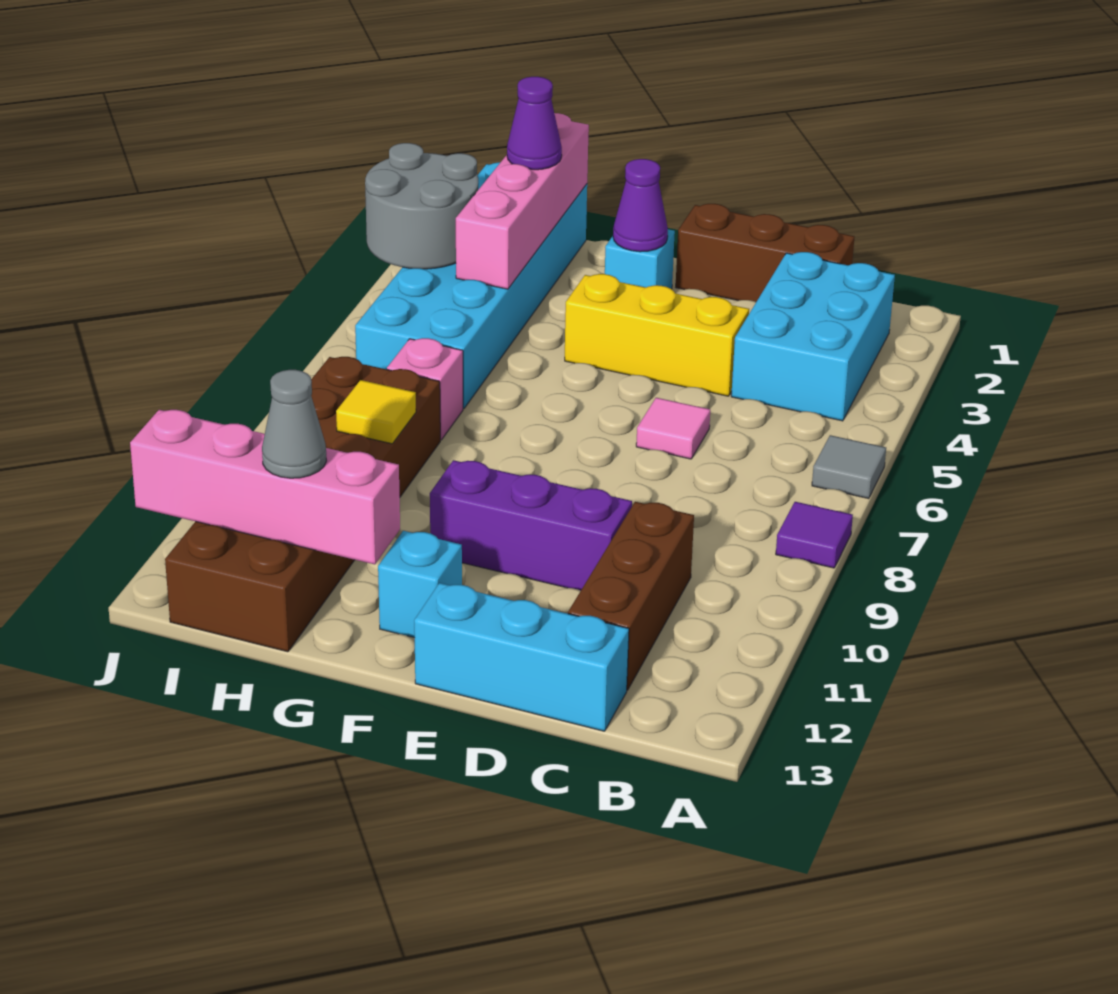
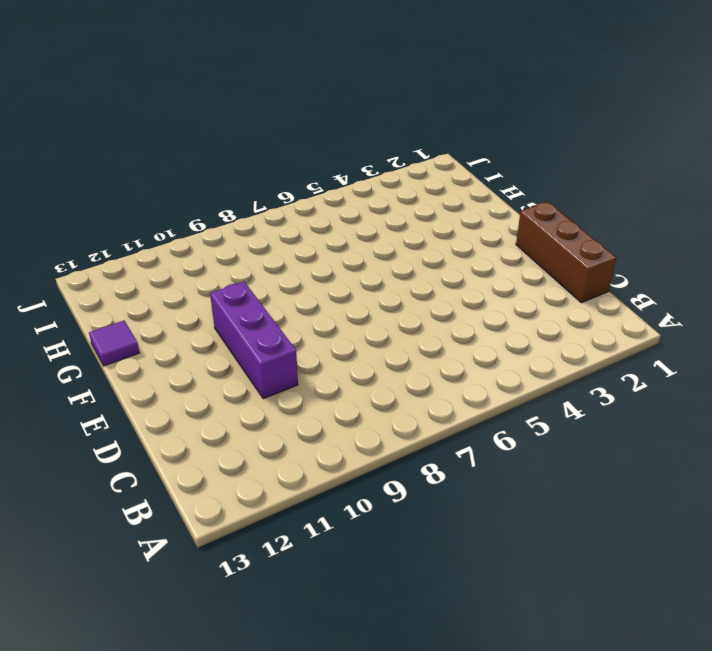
purple tile G13 level 1 -> purple tile A8 level 1
none -> grey tile A6 level 1
none -> cyan brick B2:C4 level 1
none -> brown brick C10:C12 level 1

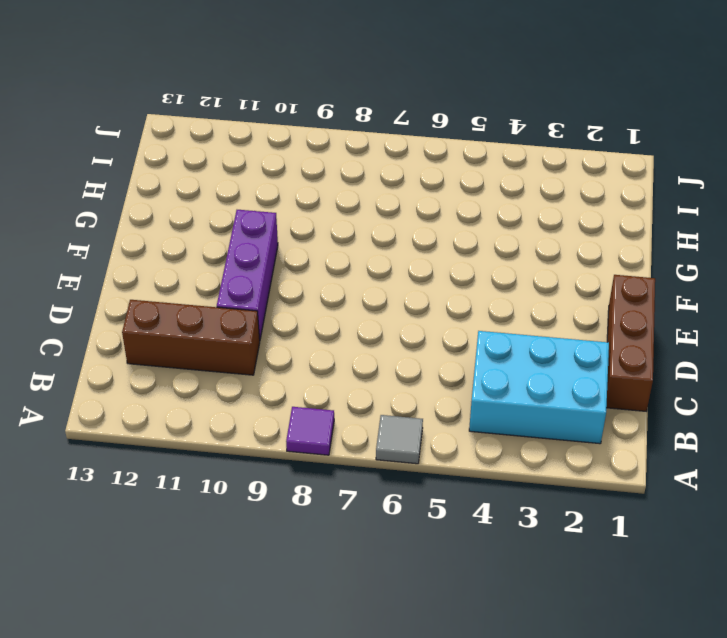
none -> cyan brick C13:E13 level 1
none -> yellow brick D4:F4 level 1
none -> pink tile D6 level 1

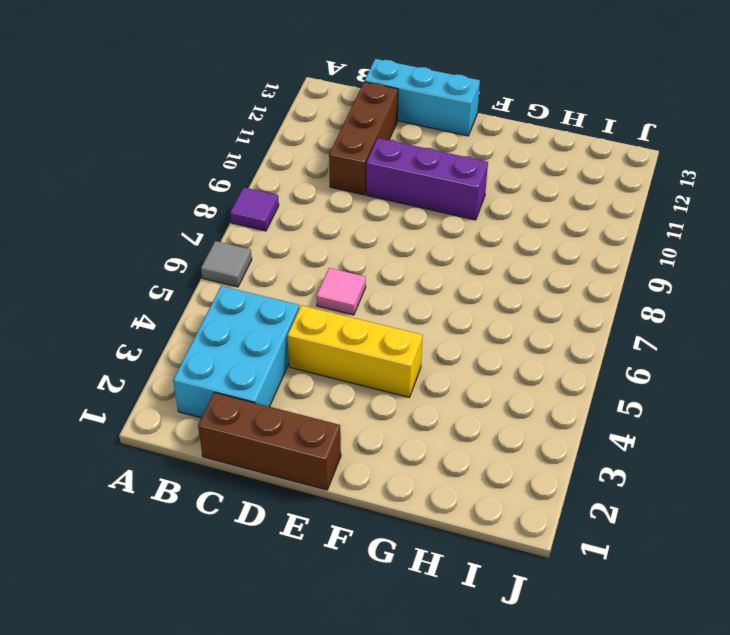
none -> cyan brick F2 level 1
none -> cyan brick F12 level 1
none -> cyan brick H1:I6 level 1

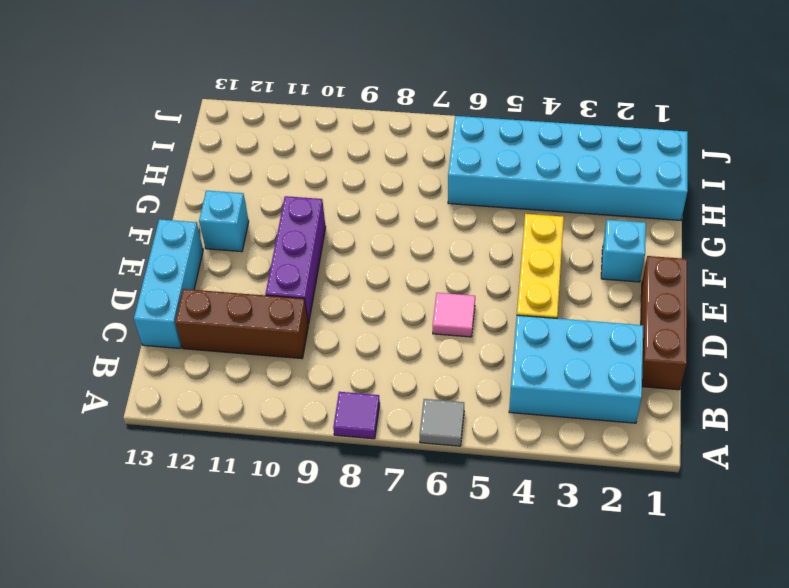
none -> pink brick H7 level 1
none -> brown brick H8:I13 level 1
none -> purple cone F2 level 2

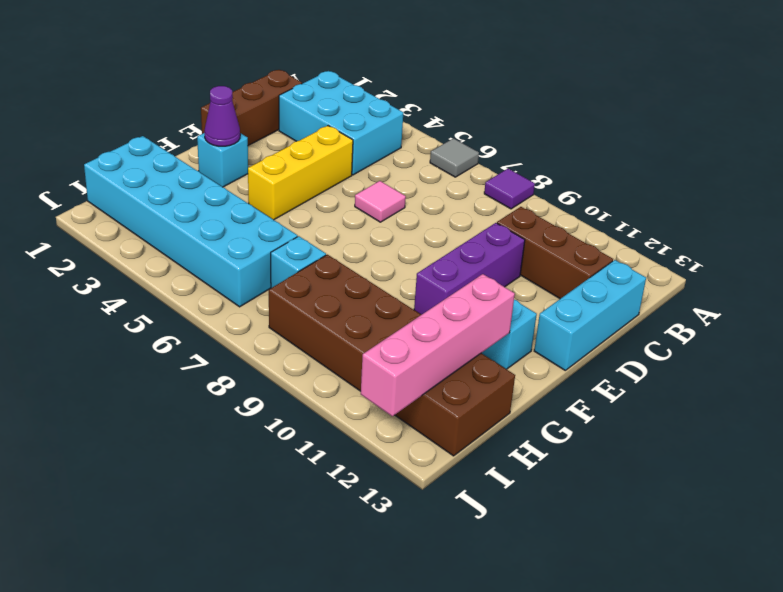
cyan brick H7 level 1 -> pink brick H7 level 1
none -> pink brick H1:H4 level 2
none -> yellow tile H9 level 2
none -> grey round brick I3:J4 level 2

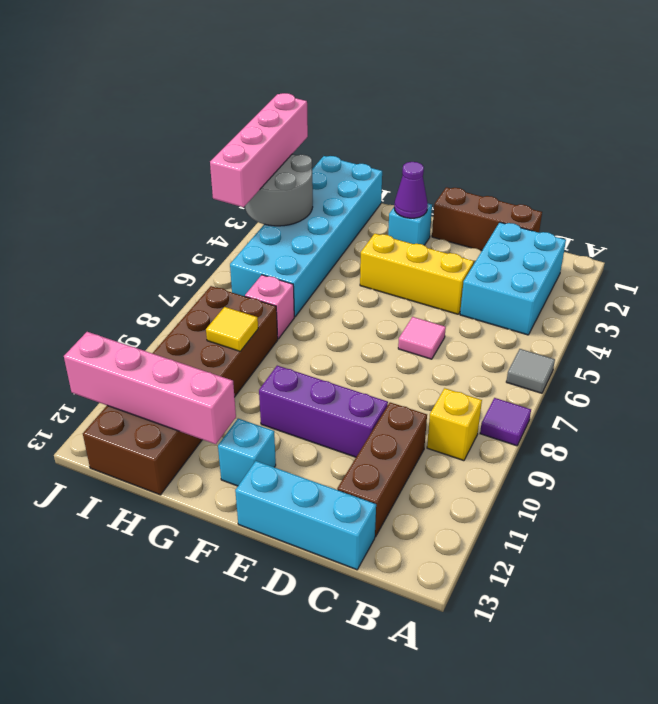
yellow brick B9 level 1 -> none
pink brick J2:J5 level 3 -> pink brick H1:H4 level 2
none -> purple cone H2 level 3
none -> grey cone H12 level 3

